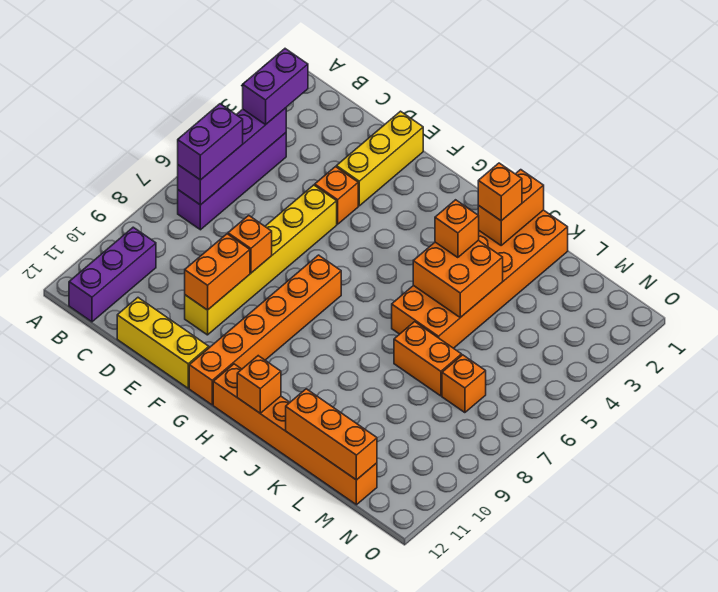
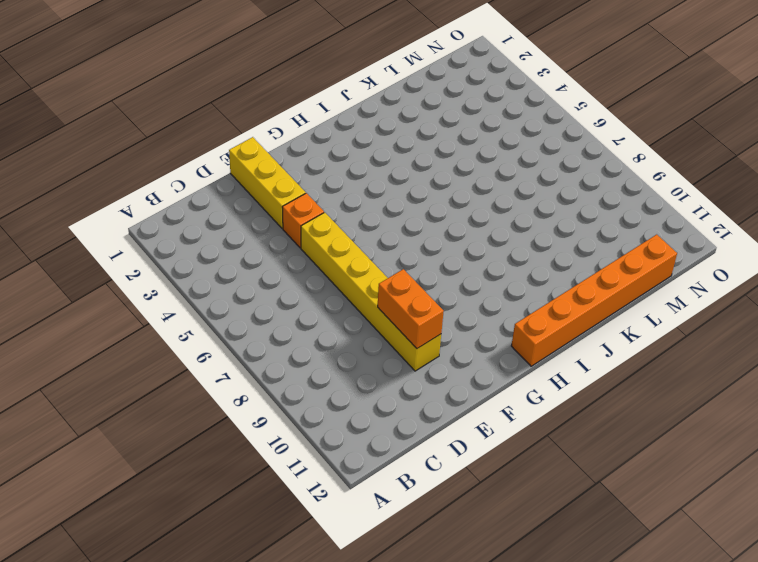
none -> purple brick B4:B7 level 1
none -> purple brick B10:B12 level 1
none -> yellow brick D12:F12 level 1

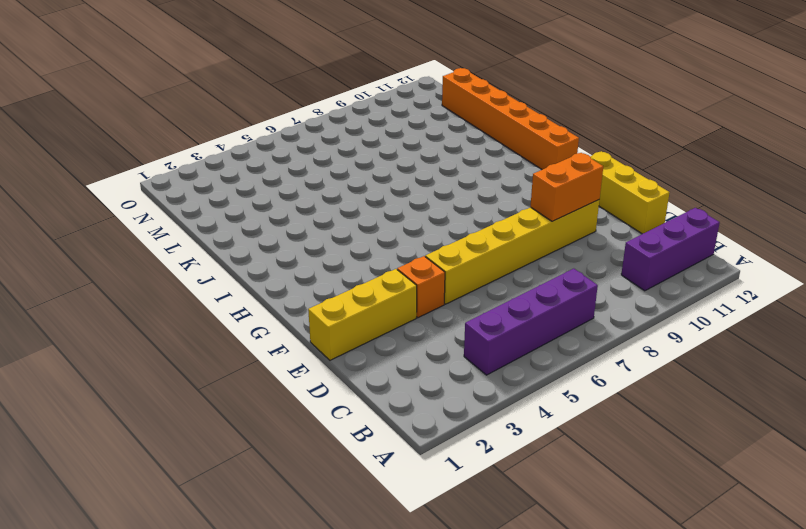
none -> orange brick G7:G12 level 1
none -> orange brick J1:K6 level 1
none -> orange brick K7:L7 level 1

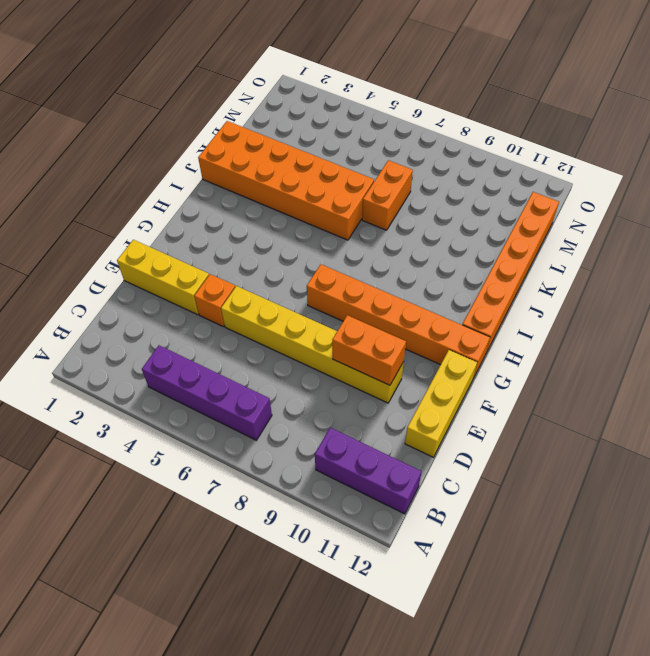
none -> orange brick M7 level 1
none -> purple brick B4:B7 level 2
none -> orange brick E8 level 2

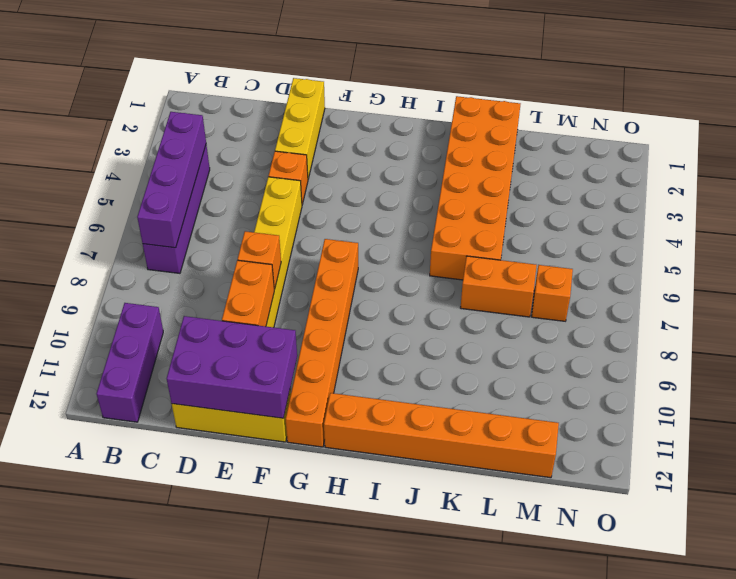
purple brick D11:F12 level 2 -> none
none -> orange brick I12 level 2
none -> orange brick J1:J2 level 2
none -> orange brick J4:K5 level 2

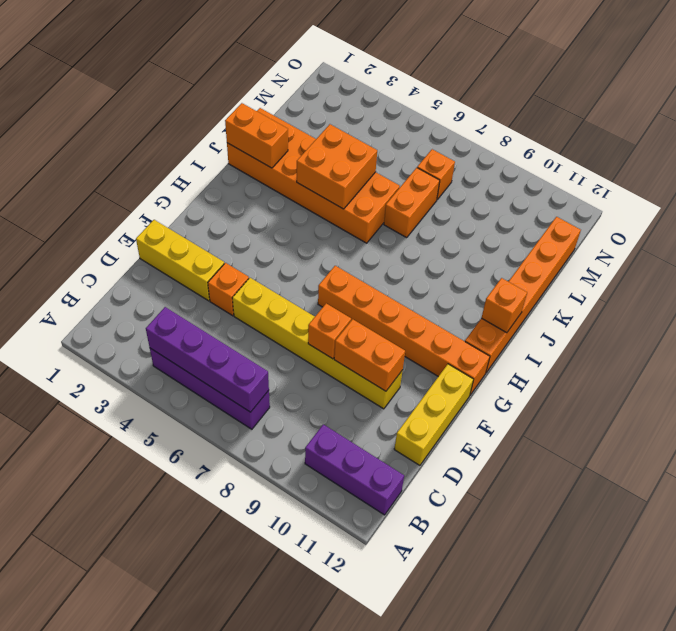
none -> orange brick K12:M12 level 2
none -> purple brick B3:B4 level 3
none -> purple brick B6:B7 level 3

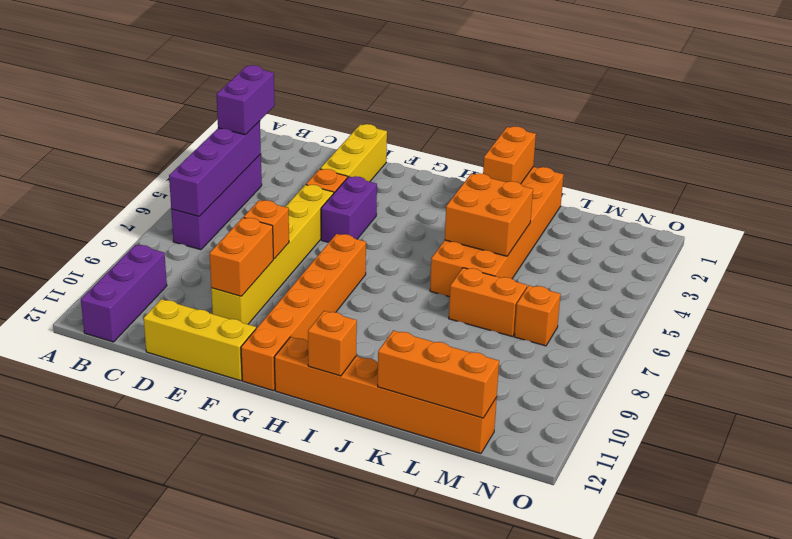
purple brick F4:F5 level 1 -> purple brick B6:B7 level 3
none -> orange brick J2 level 3
none -> orange brick J4 level 3

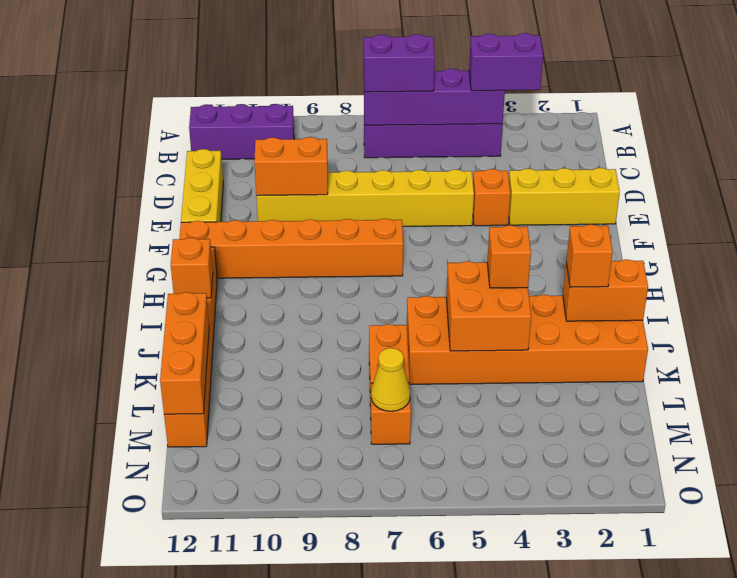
yellow cone M7 level 2 -> none
none -> orange brick E8 level 2

